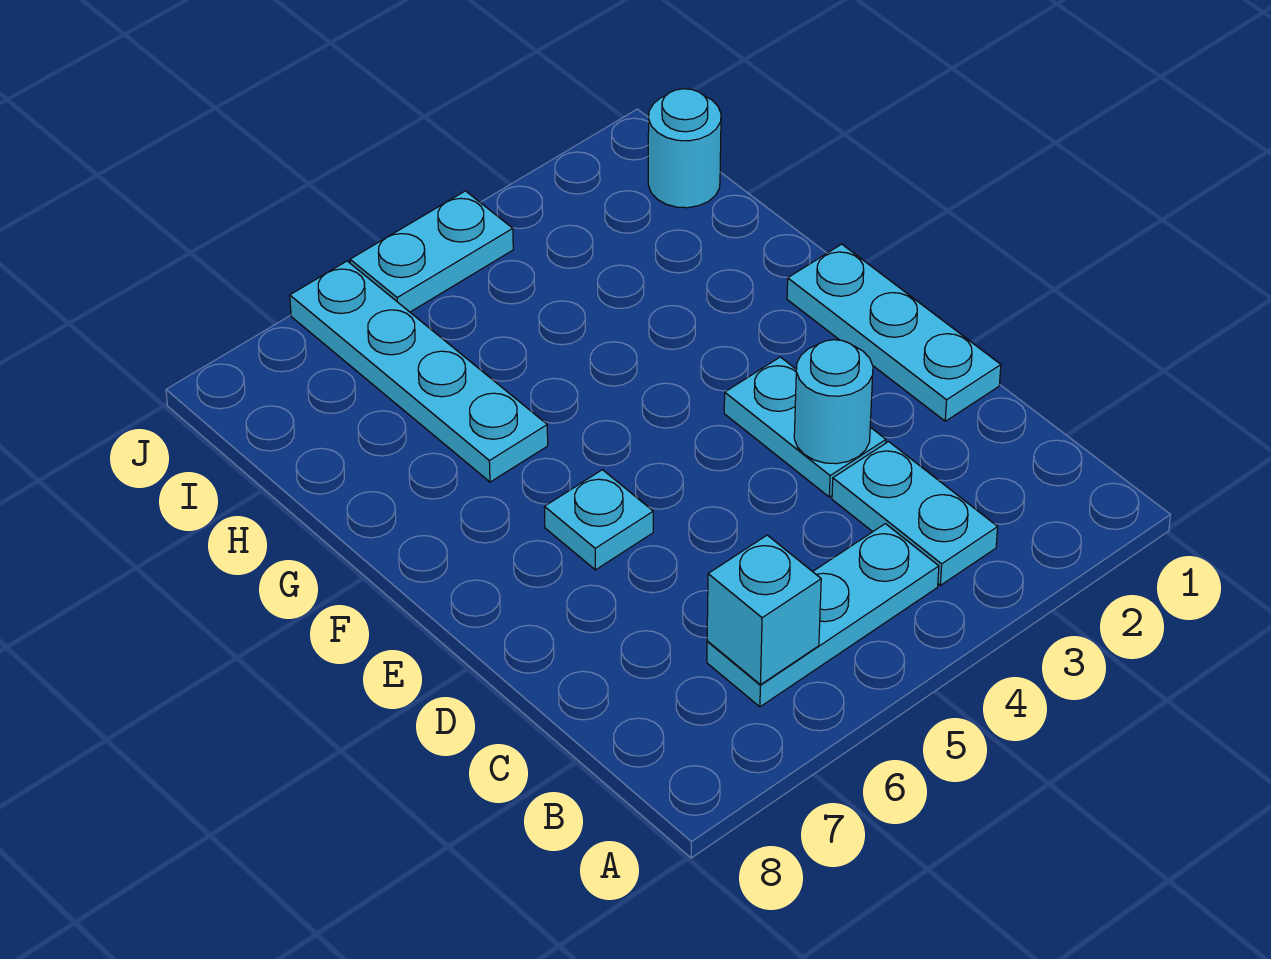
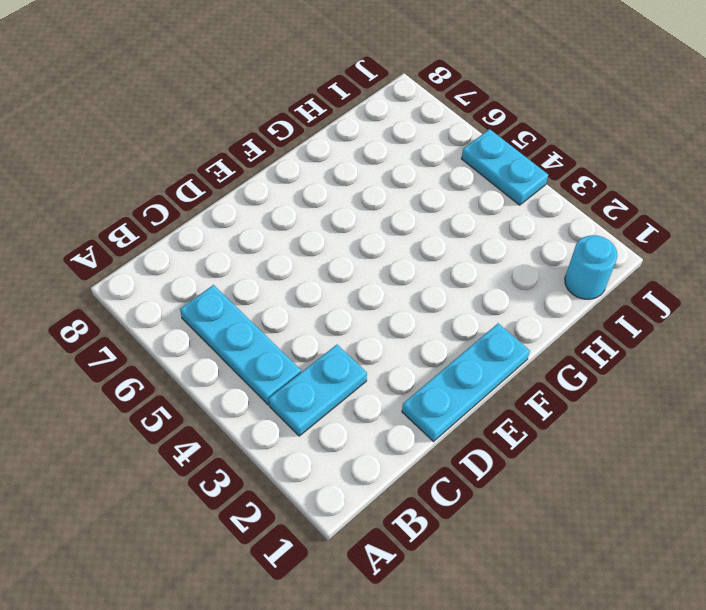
none -> cyan plate D3:E3 level 1
none -> cyan plate E6 level 1

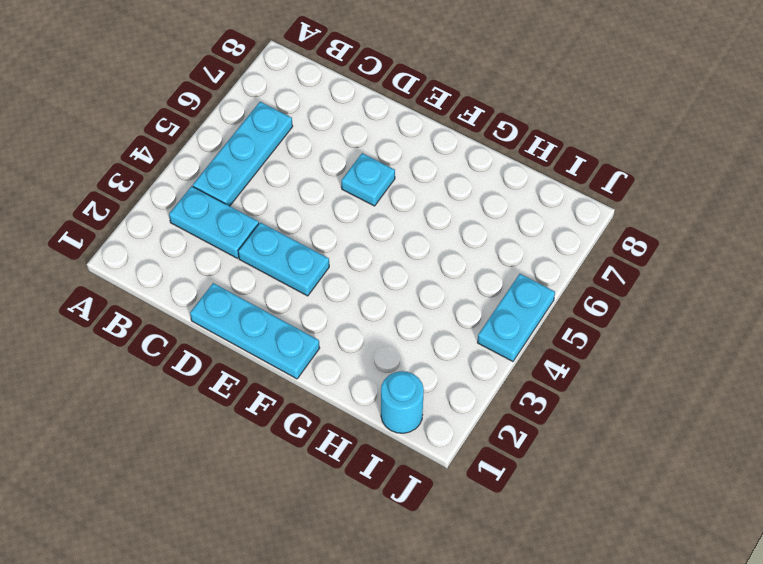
none -> cyan plate G6:J6 level 1
none -> cyan brick B6 level 2

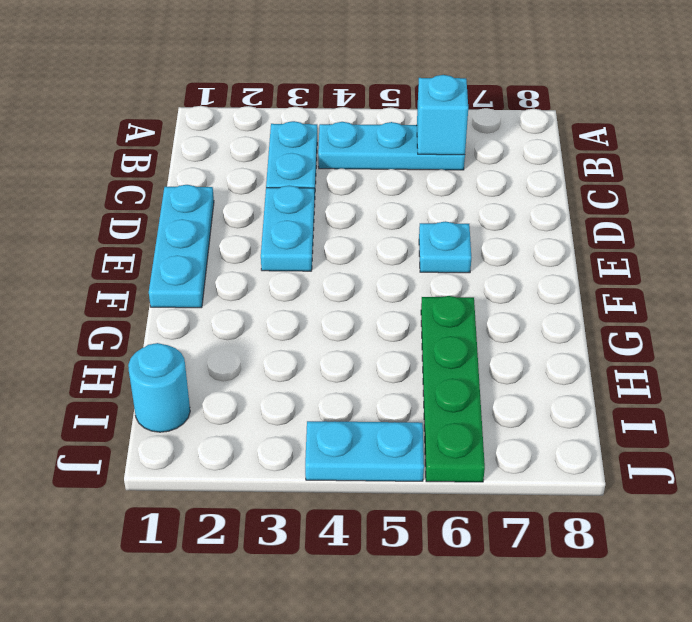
green plate G6:J6 level 1 -> cyan plate G6:J6 level 1
none -> cyan round brick D3 level 2

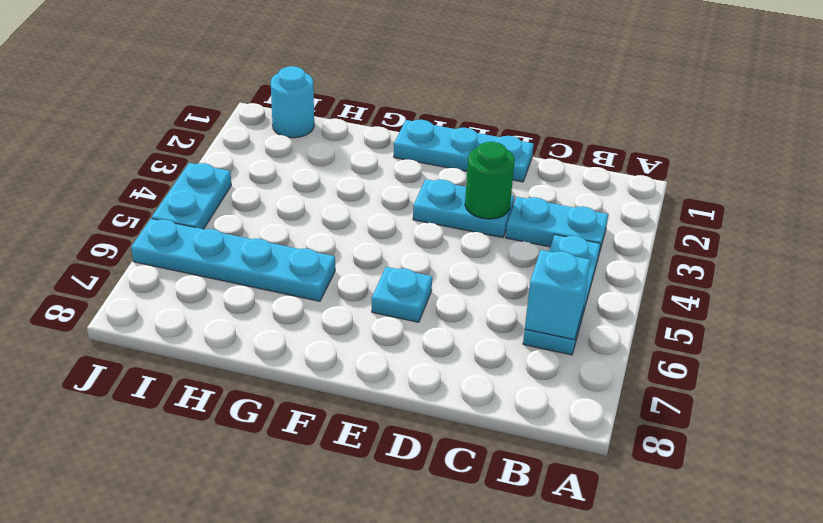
green round brick D3 level 2 -> cyan round brick D3 level 2

